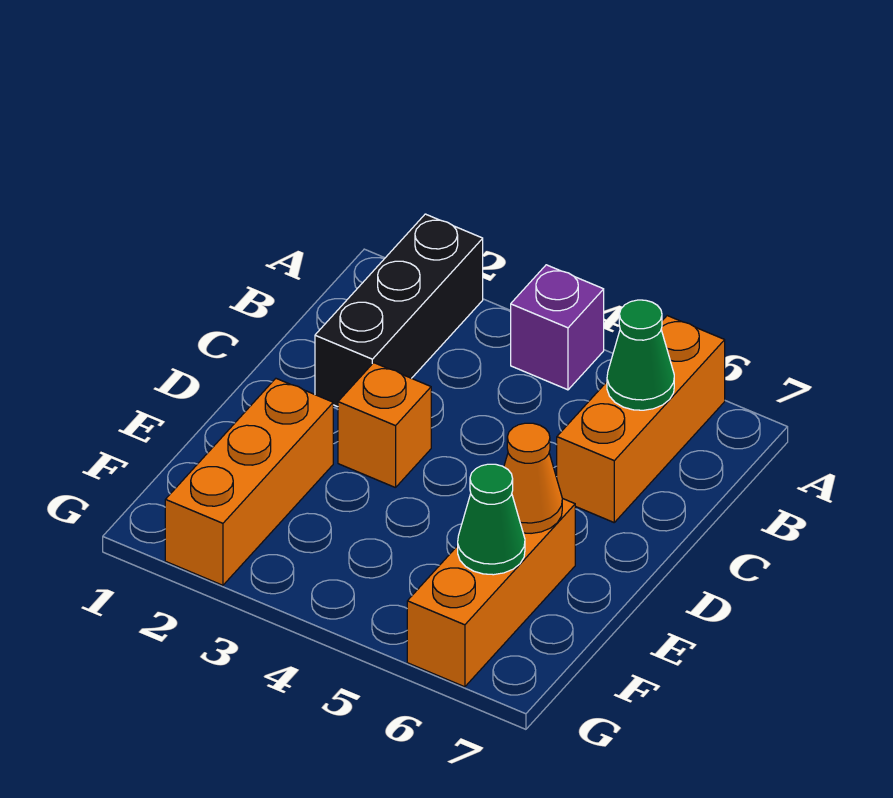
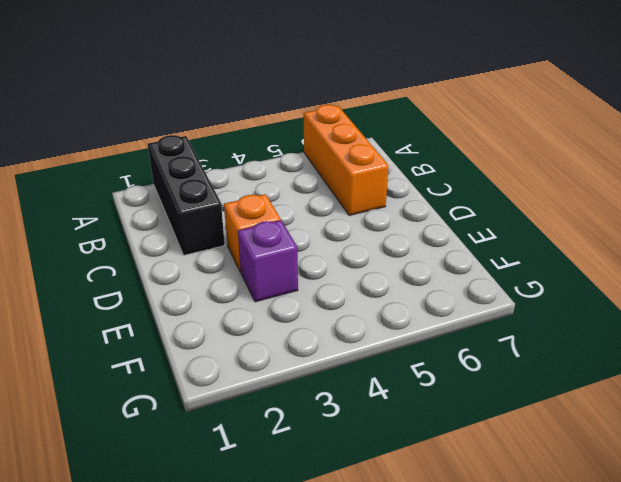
purple brick E3 level 1 -> purple brick A4 level 1
none -> orange brick E2:G2 level 1
none -> orange brick E6:G6 level 1

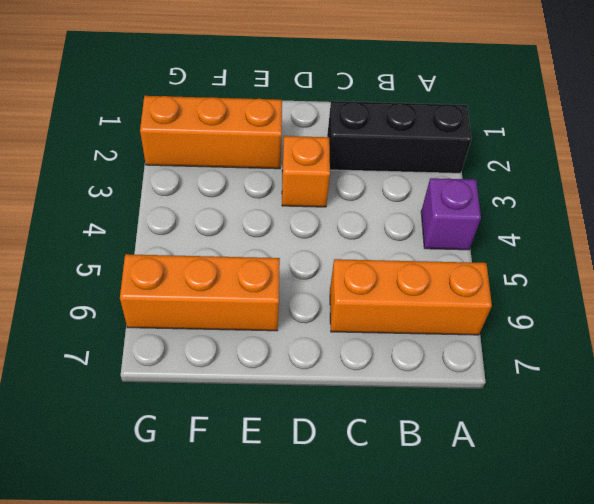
none -> green cone B6 level 2
none -> orange cone E6 level 2

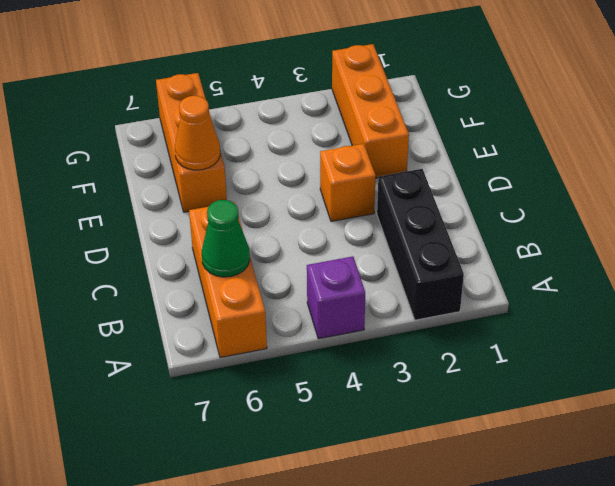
none -> green cone F6 level 2

